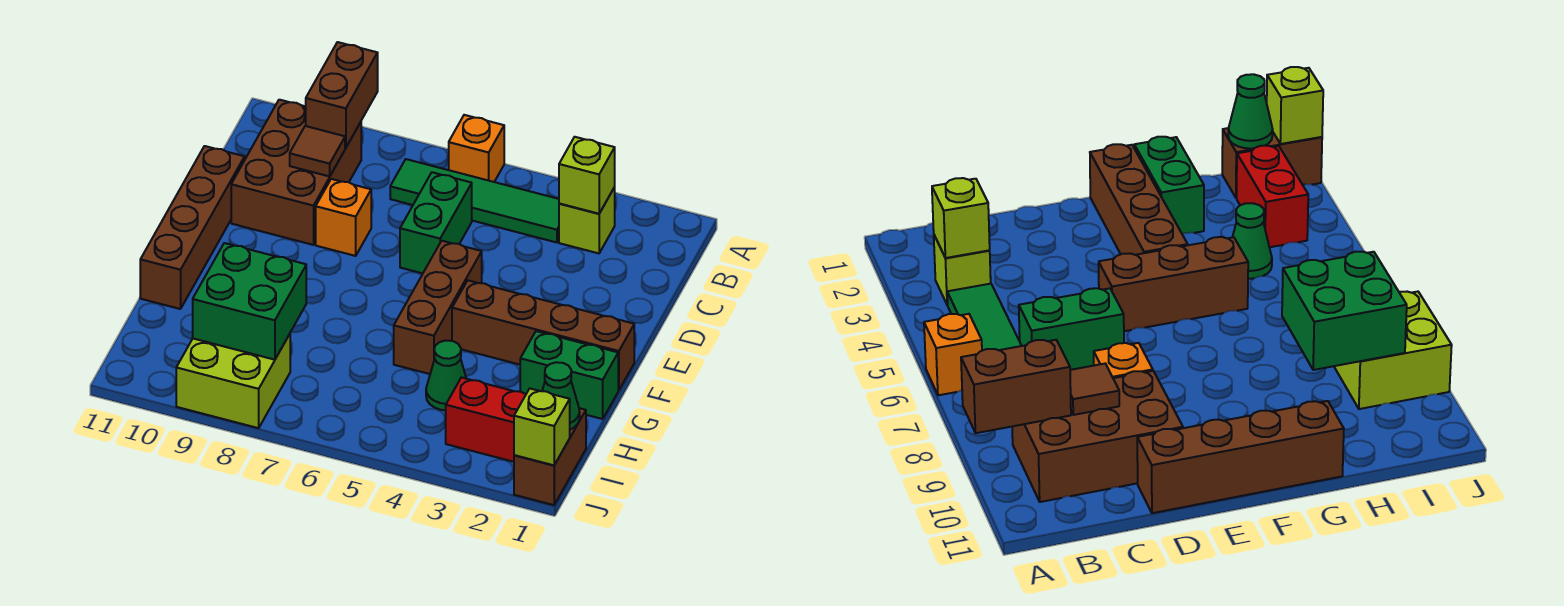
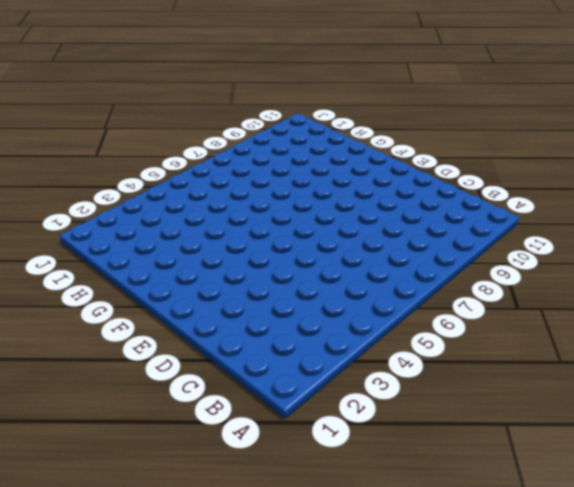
none -> orange brick A6 level 1
none -> lime brick B3 level 1
none -> green tile B4:B7 level 1

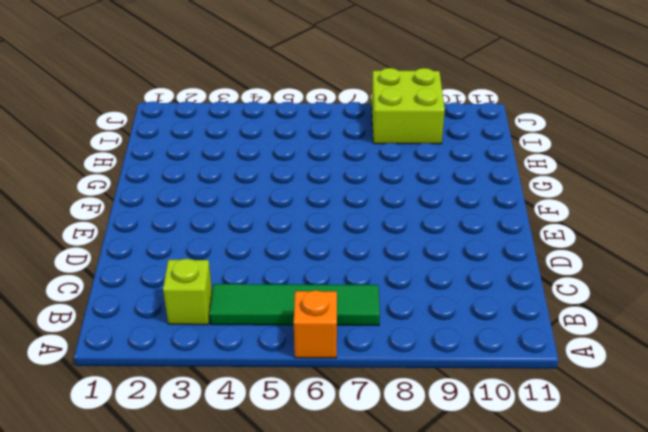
none -> brown brick B9:D10 level 1
none -> green brick C6:D6 level 1
none -> orange brick D8 level 1

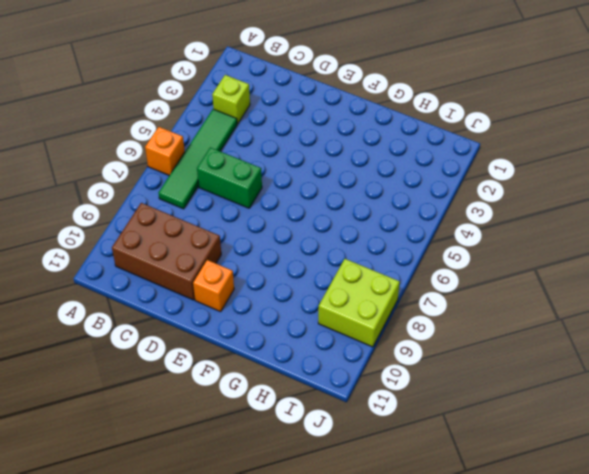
orange brick E10 level 1 -> orange brick D8 level 1
none -> brown brick D11:G11 level 1
none -> brown brick E5:G5 level 1
none -> brown brick F1:F4 level 1

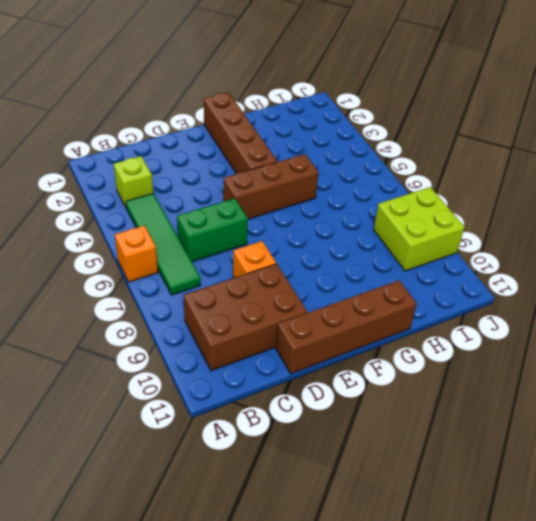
none -> green brick G1:G2 level 1
none -> green cone H4 level 1
none -> brown brick I1:J1 level 1

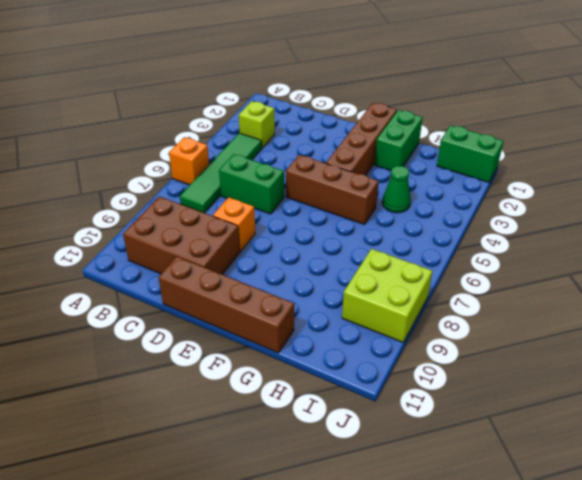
green brick I1:J1 level 1 -> brown brick I1:J1 level 1
none -> red brick I2:I3 level 1
none -> brown brick A9:B9 level 2
none -> lime brick B3 level 2

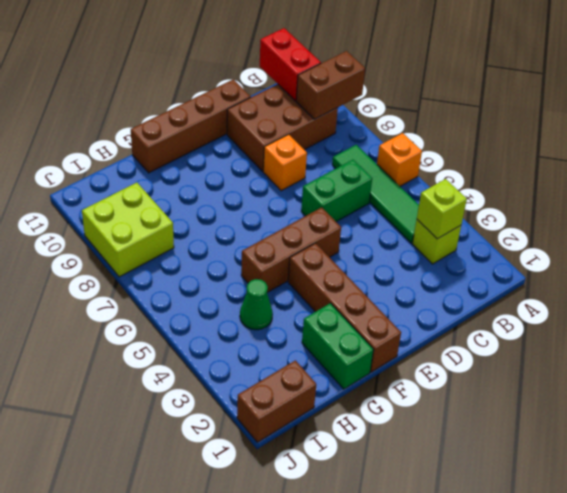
red brick B10:B11 level 2 -> red brick I2:I3 level 1
none -> brown tile C9 level 2
none -> green brick H8:I9 level 2
none -> green cone I1 level 2

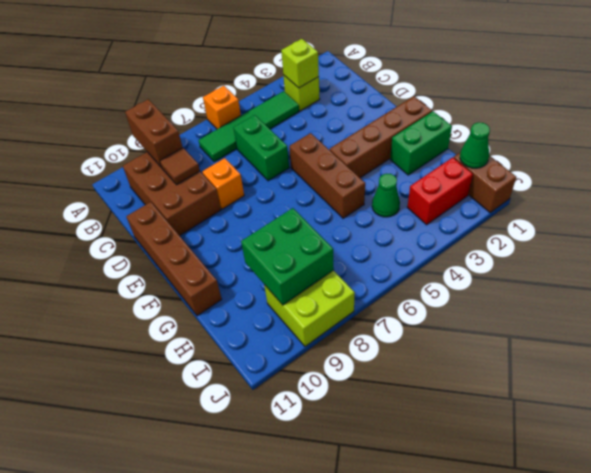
none -> lime brick J1 level 2

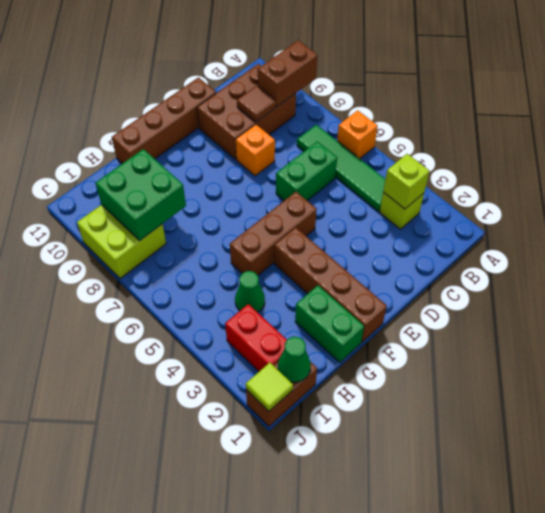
lime tile J1 level 2 -> lime brick J1 level 2

